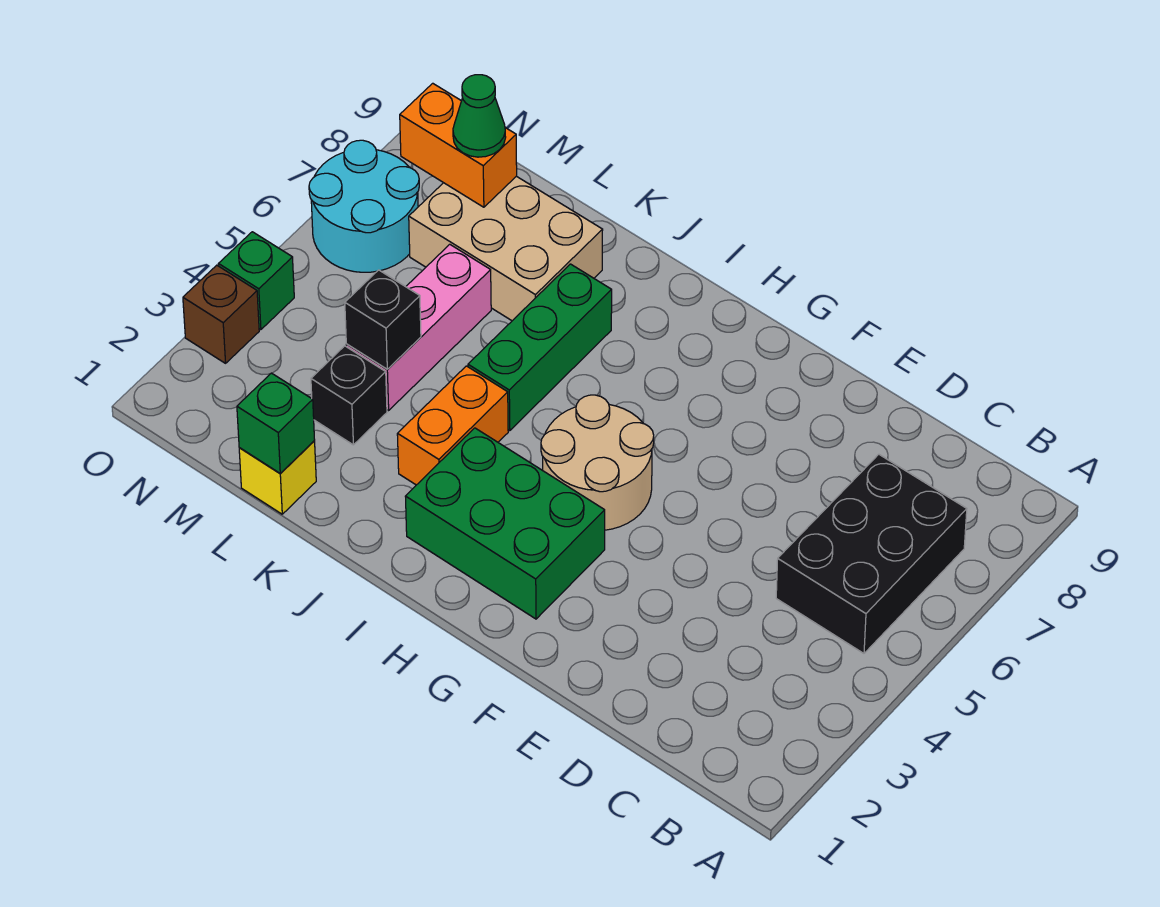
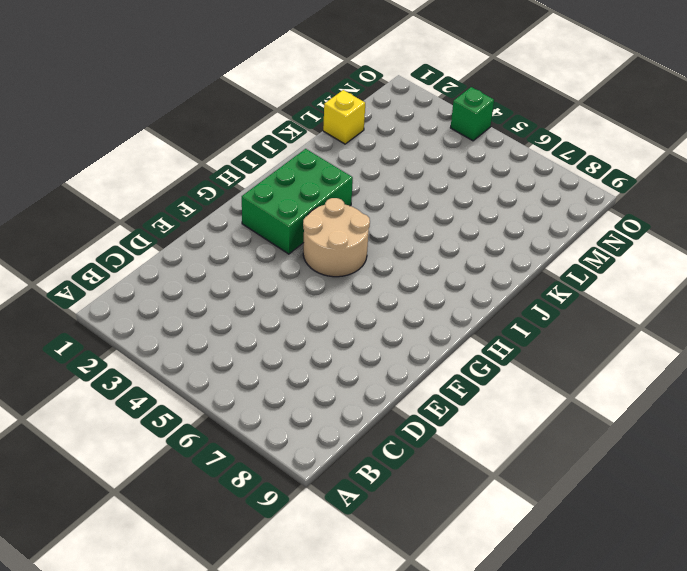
none -> black brick B5:C7 level 1
none -> orange brick J3:J4 level 1
none -> green brick J5:J7 level 1

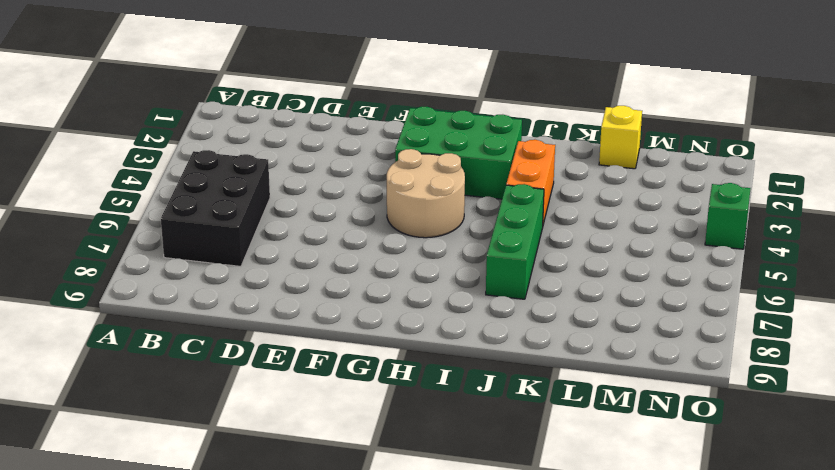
none -> tan brick K7:M8 level 1
none -> black brick L3 level 1
none -> pink brick L4:L6 level 1

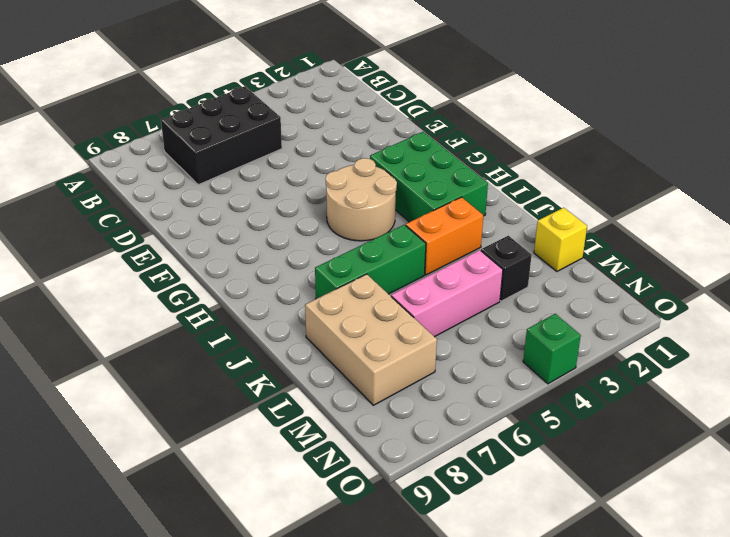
none -> cyan round brick N6:O7 level 1
none -> brown brick O3 level 1
none -> green brick L1 level 2

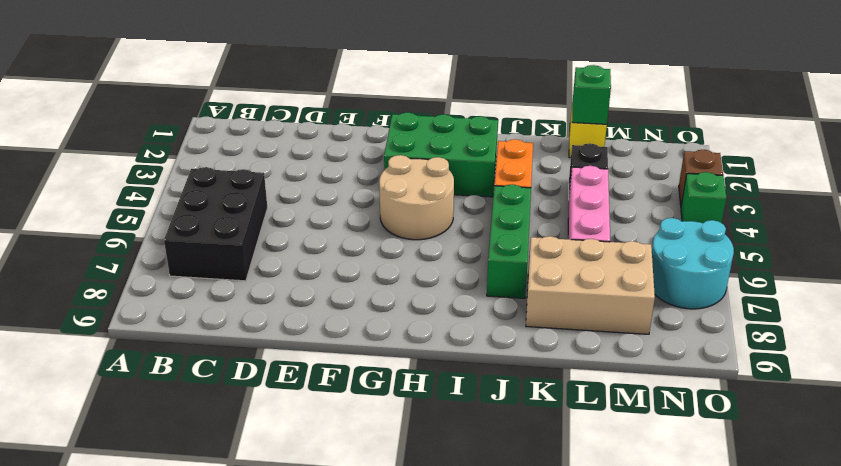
none -> black brick L4 level 2
none -> orange brick M8:N8 level 2
none -> green cone M8 level 3

